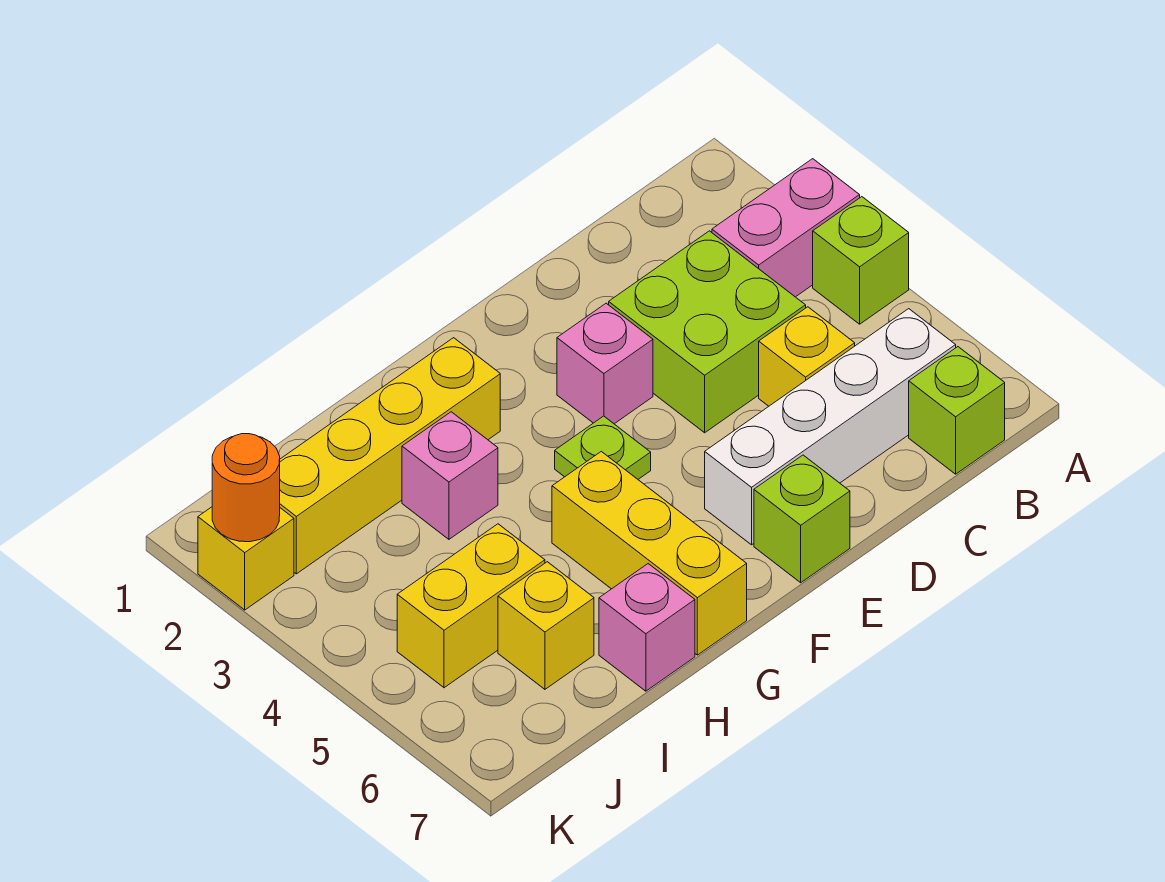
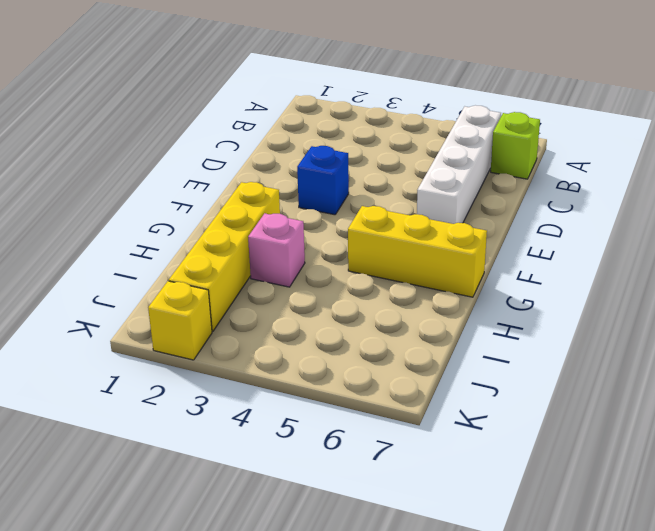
blue brick E3 level 1 -> pink brick E3 level 1
none -> pink brick A3:B3 level 1
none -> lime brick A4 level 1
none -> lime brick C3:D4 level 1

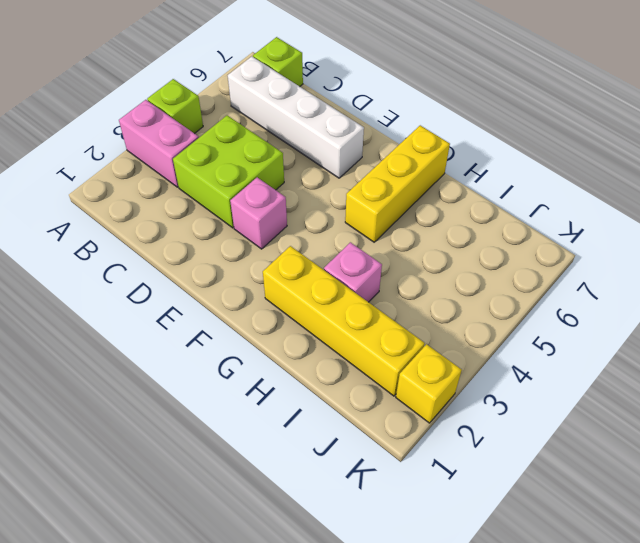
none -> yellow brick C5 level 1
none -> lime brick E7 level 1
none -> lime plate F4 level 1

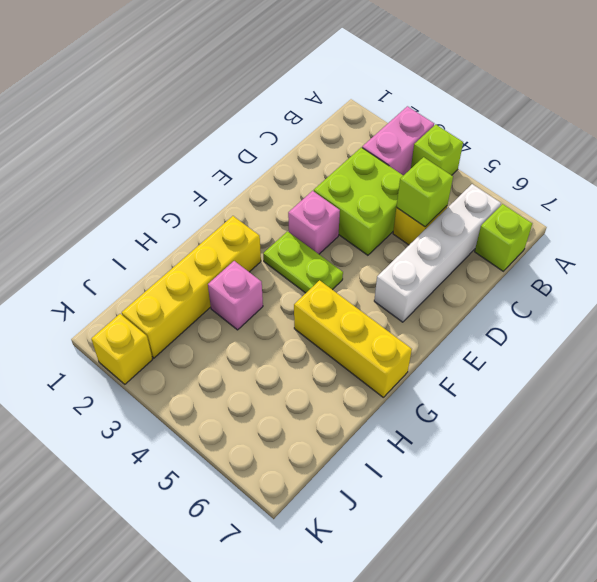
lime brick C5 level 2 -> lime brick E7 level 1
lime plate F3:F4 level 1 -> lime plate F4 level 1
none -> pink brick H7 level 1
none -> yellow brick I5:J5 level 1
none -> yellow brick I6 level 1

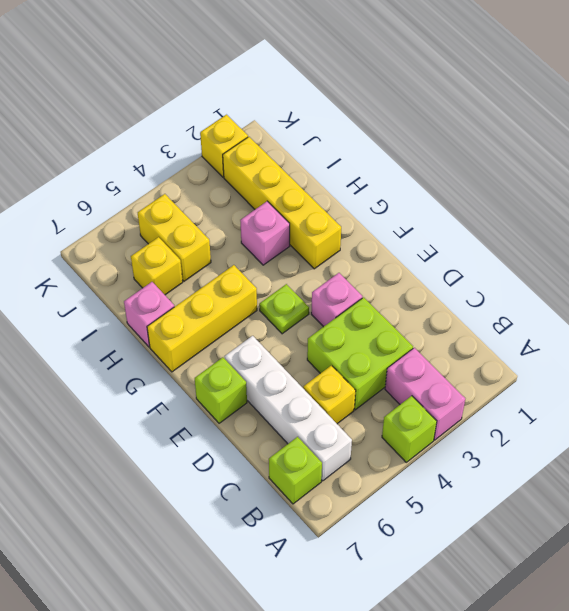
none -> orange round brick K2 level 2

